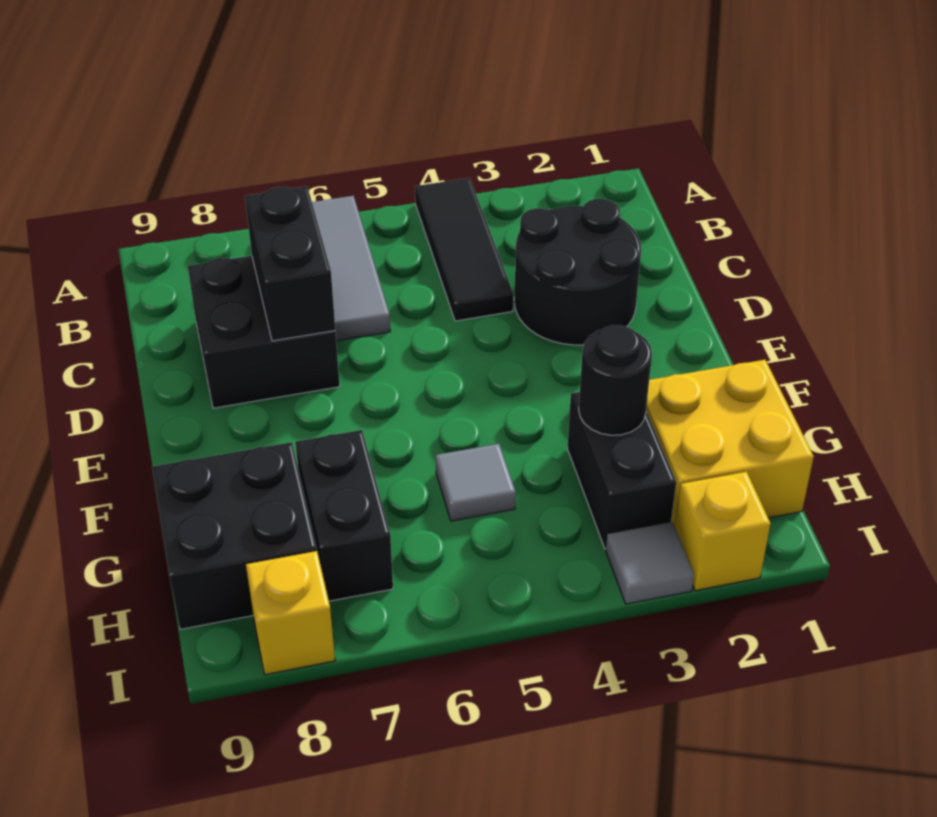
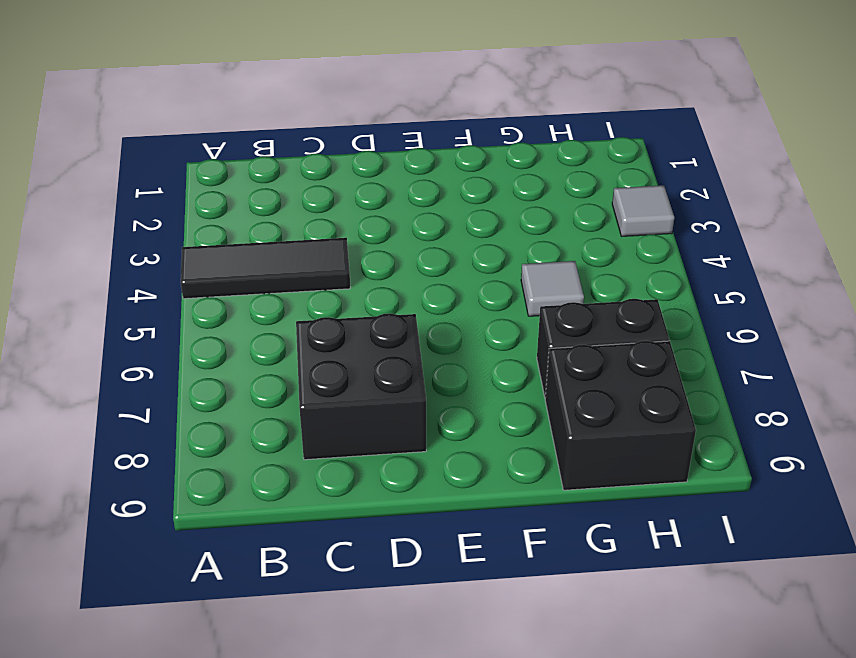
none -> grey tile A6:C6 level 1
none -> black round brick C2:D3 level 1
none -> yellow brick G1:H2 level 1

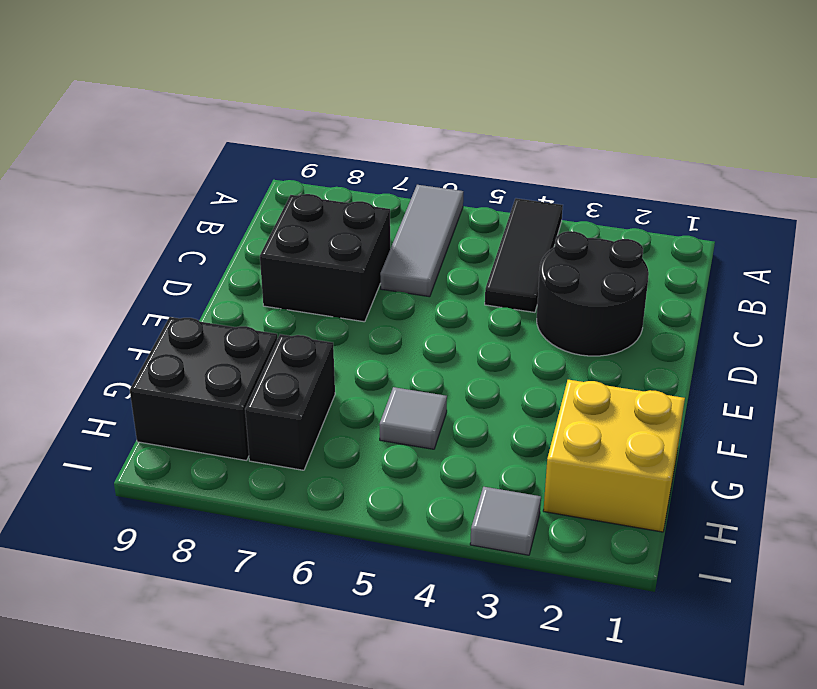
none -> black brick G3:H3 level 1
none -> yellow brick I2 level 1
none -> yellow brick I8 level 1

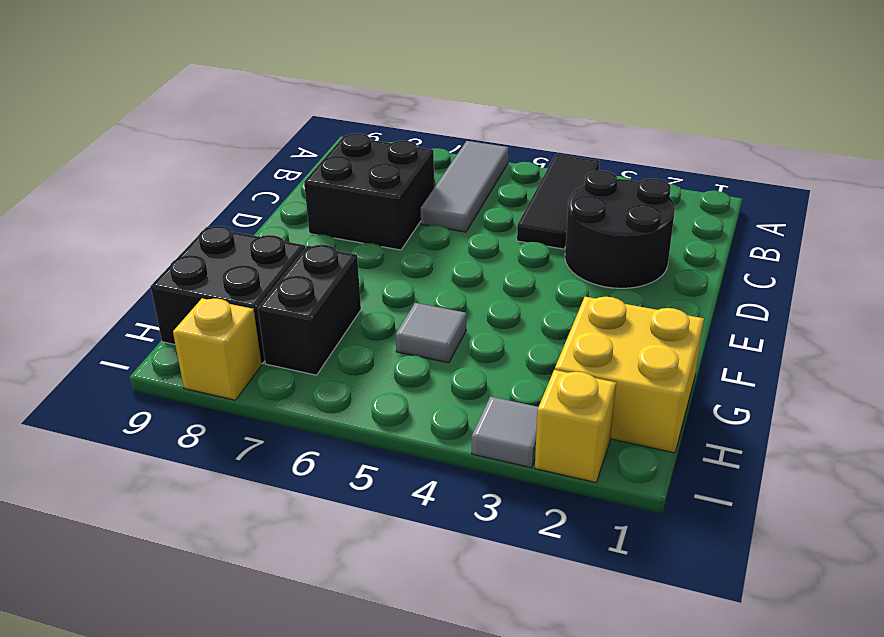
none -> black brick G3:H3 level 1
none -> black brick C7:D7 level 2
none -> black round brick G3 level 2

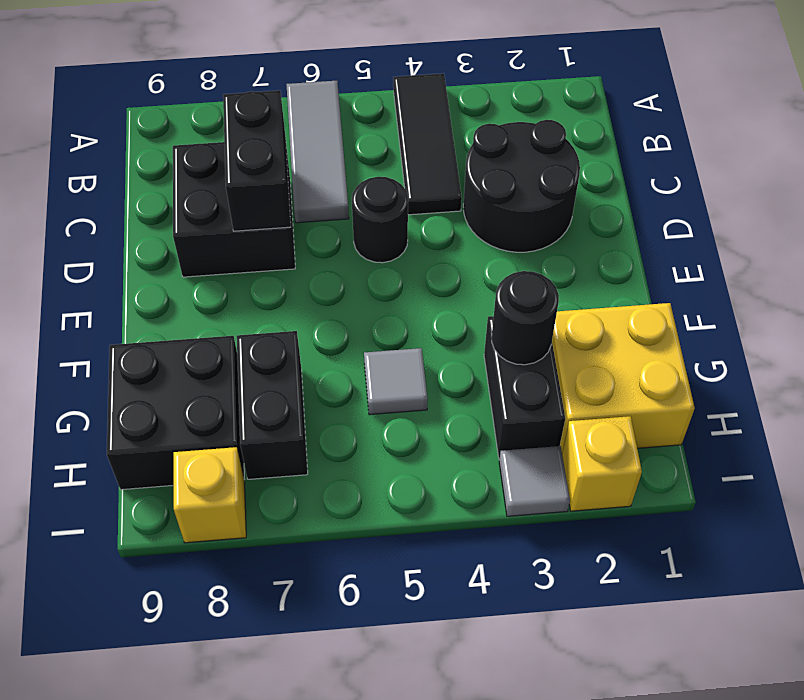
black round brick D5 level 1 -> none

